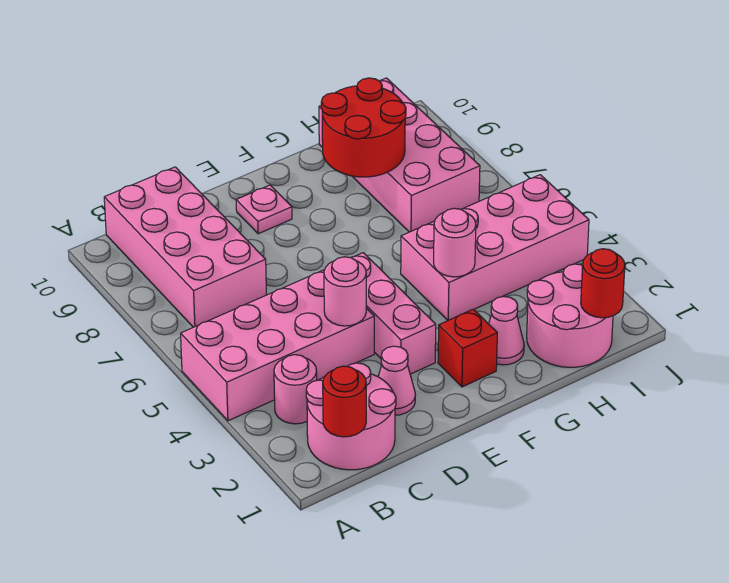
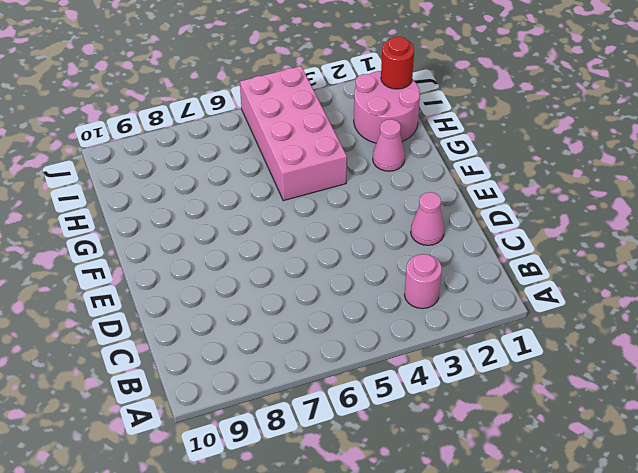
none -> pink brick A4:D5 level 1
none -> pink round brick B1:C2 level 1
none -> pink brick B7:C10 level 1

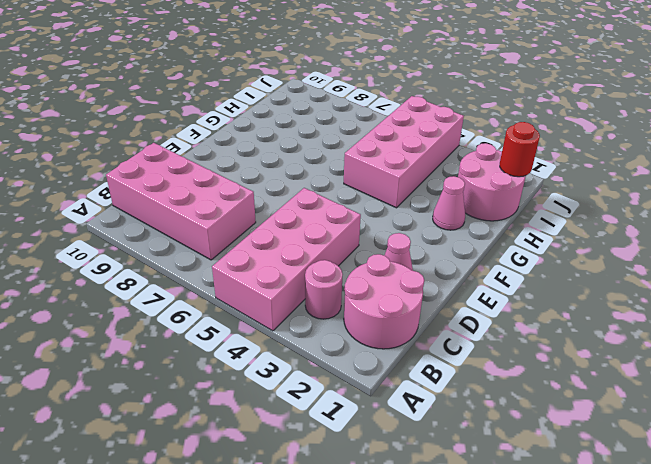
none -> pink brick E3:E5 level 1
none -> pink plate E9 level 1
none -> red brick F2 level 1

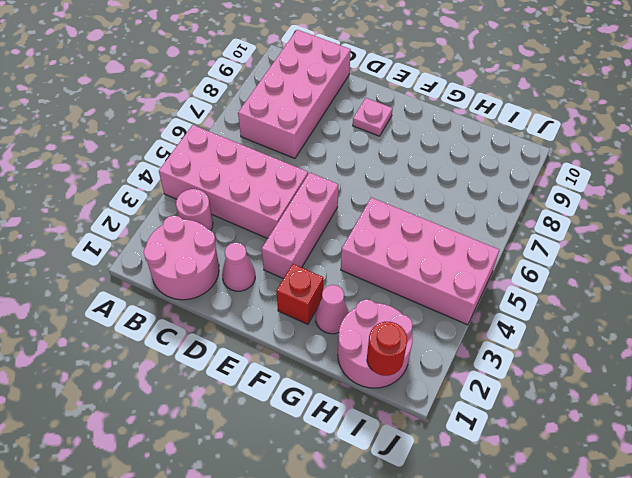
none -> pink brick H7:I10 level 1
none -> red round brick B1 level 2
none -> pink round brick D4 level 2

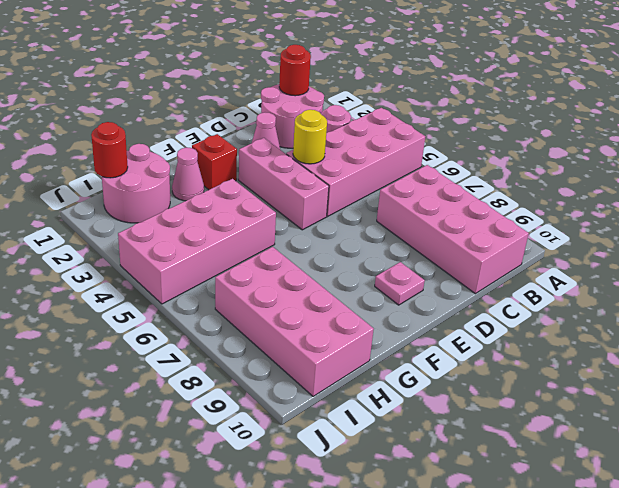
yellow round brick D4 level 2 -> pink round brick D4 level 2
none -> pink round brick G4 level 2
none -> red round brick G8:H9 level 2

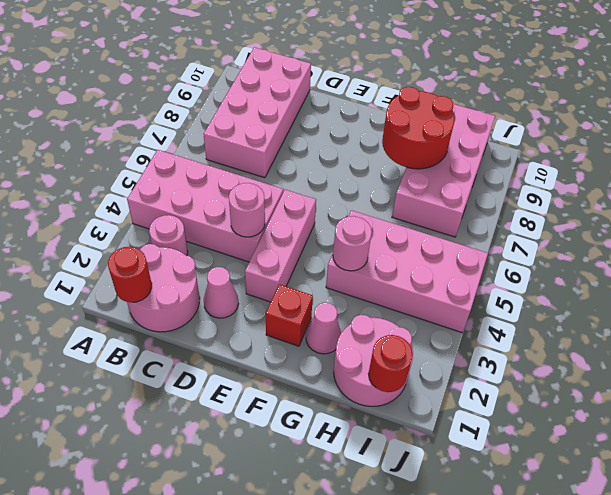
none -> pink plate E9 level 1

